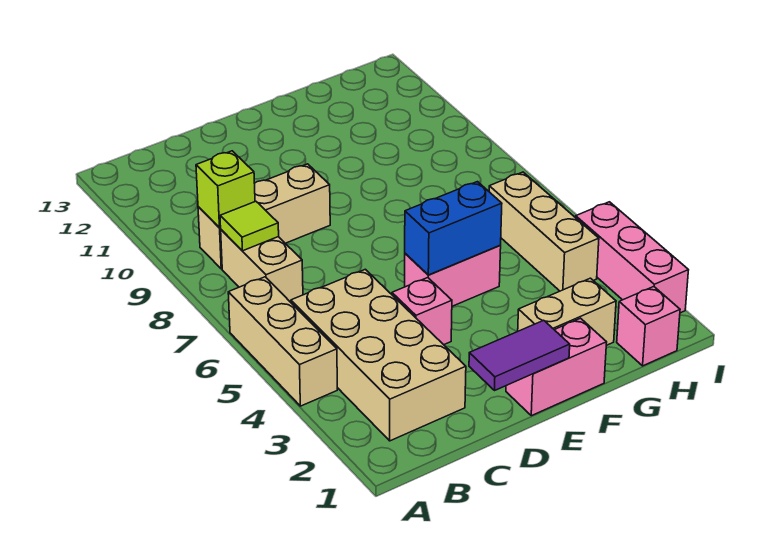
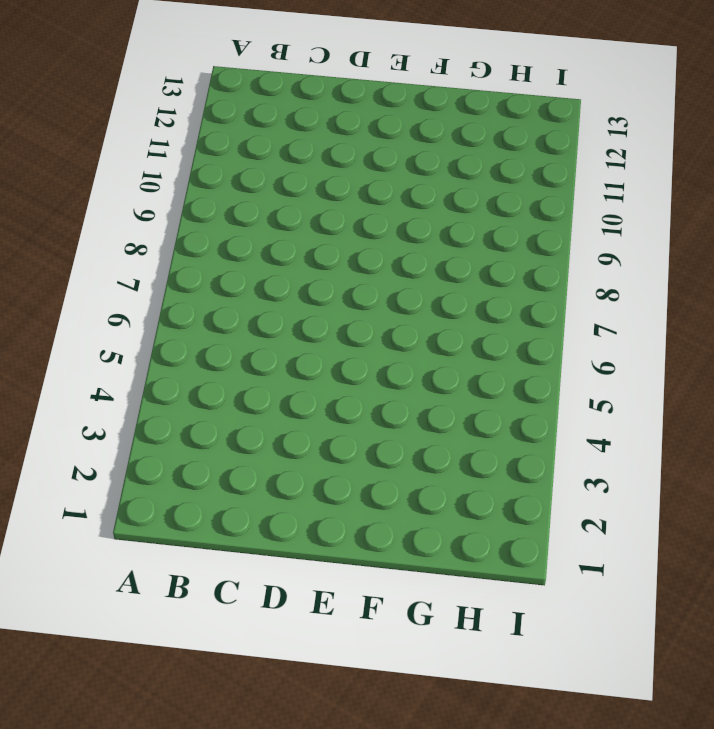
none -> tan brick A4:A6 level 1
none -> tan brick B2:C5 level 1
none -> tan brick B7:B8 level 1

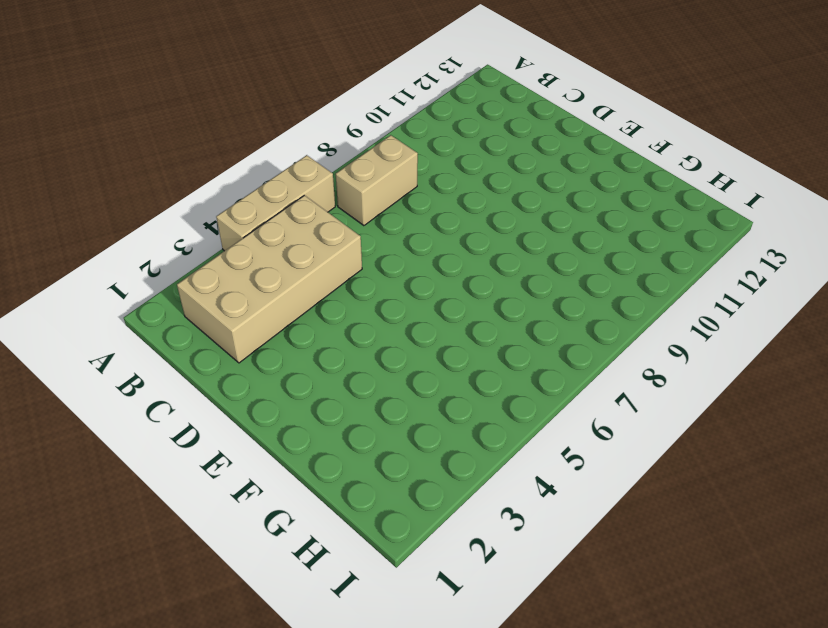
none -> tan brick B9:D9 level 1
none -> pink brick D4 level 1
none -> pink brick E1:F1 level 1

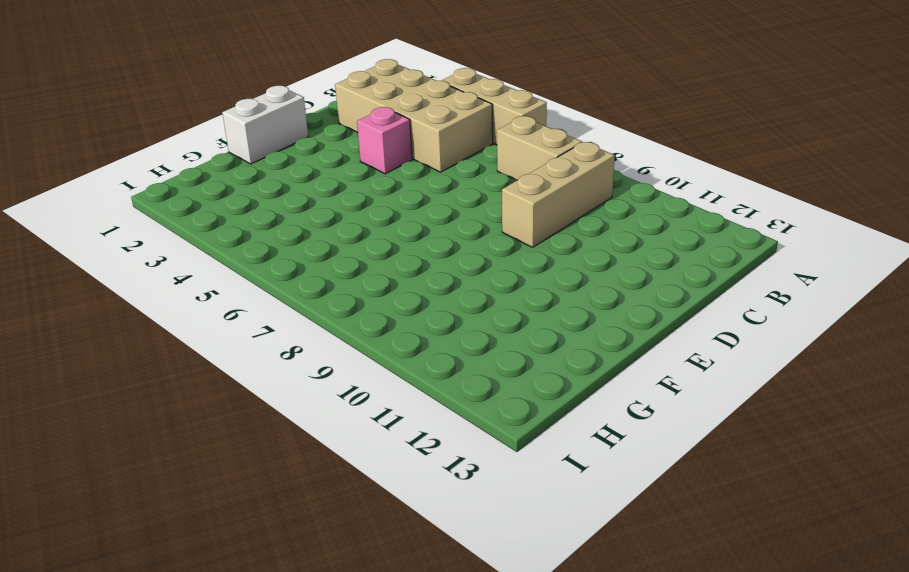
white brick E1:F1 level 1 -> pink brick E1:F1 level 1
none -> pink brick E5:F5 level 1
none -> tan brick F2:G2 level 1
none -> pink brick H1 level 1

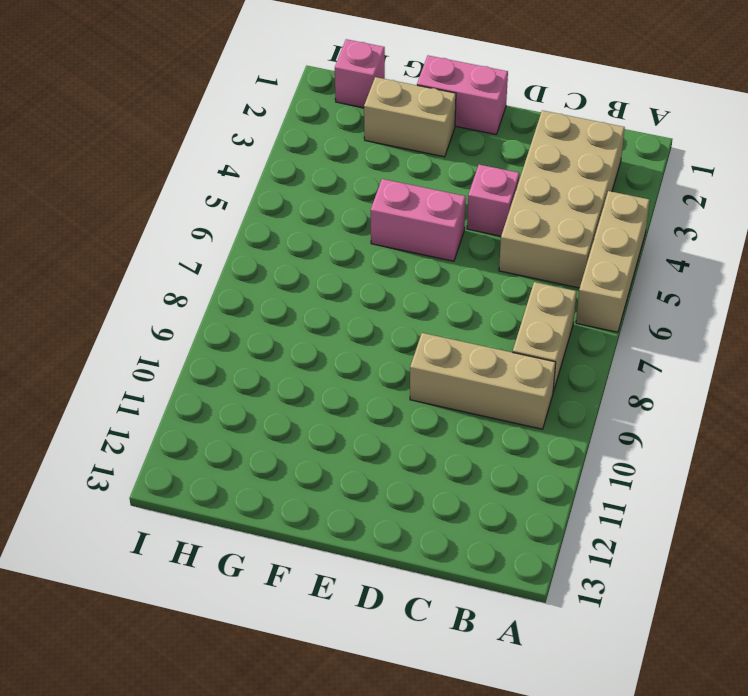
none -> tan brick H4:H6 level 1
none -> pink brick I2:I4 level 1
none -> lime tile B8 level 2

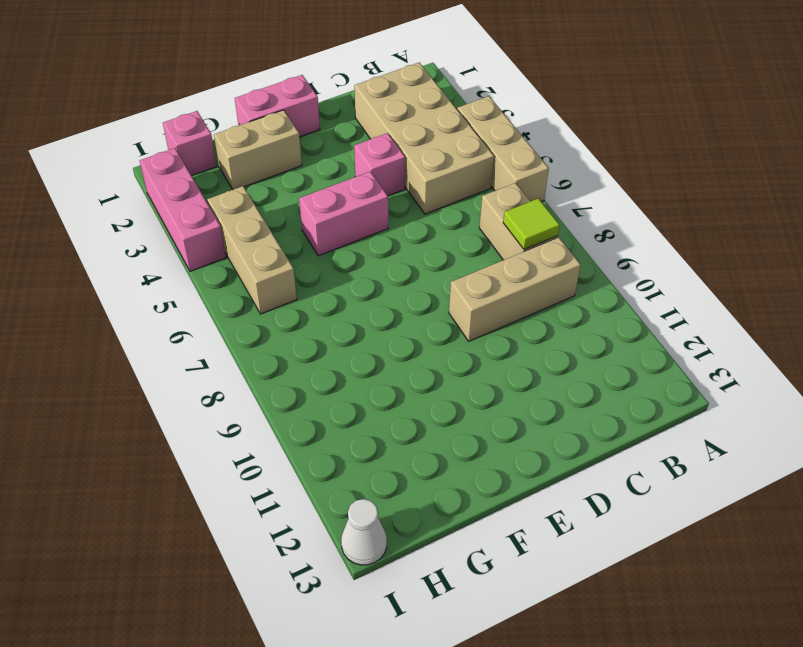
white cone I13 level 1 -> none
none -> lime brick B9 level 2
none -> purple tile D1:E1 level 2
none -> blue brick E5:F5 level 2

